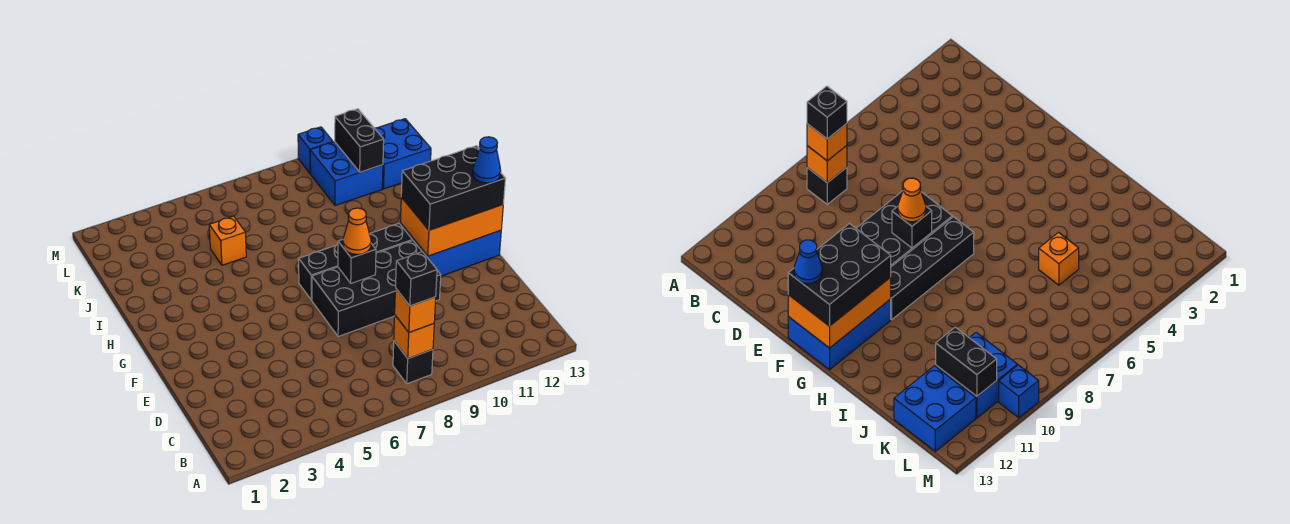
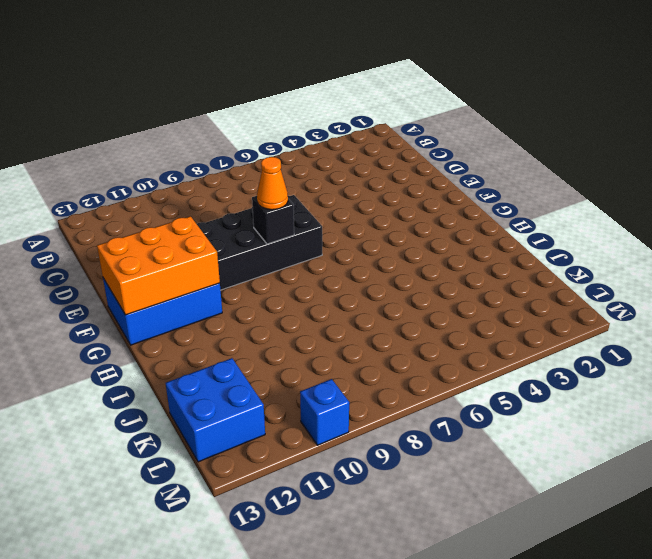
none -> black brick B8 level 1
none -> black brick G7:G10 level 1
none -> orange brick J5 level 1

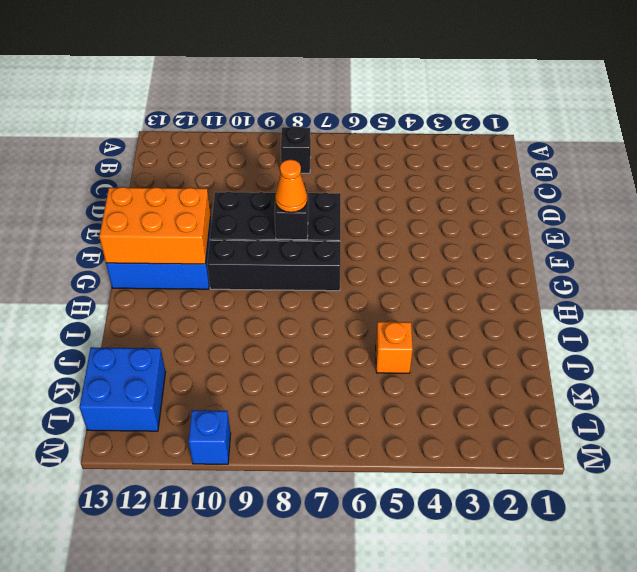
none -> blue brick K10:L11 level 1
none -> orange brick B8 level 2
none -> black brick K11:L11 level 2

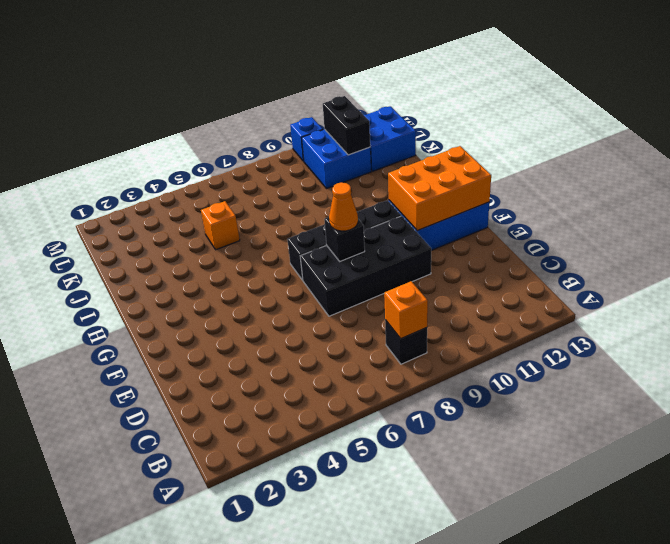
none -> orange brick B8 level 3
none -> black brick F11:G13 level 3
none -> black brick B8 level 4

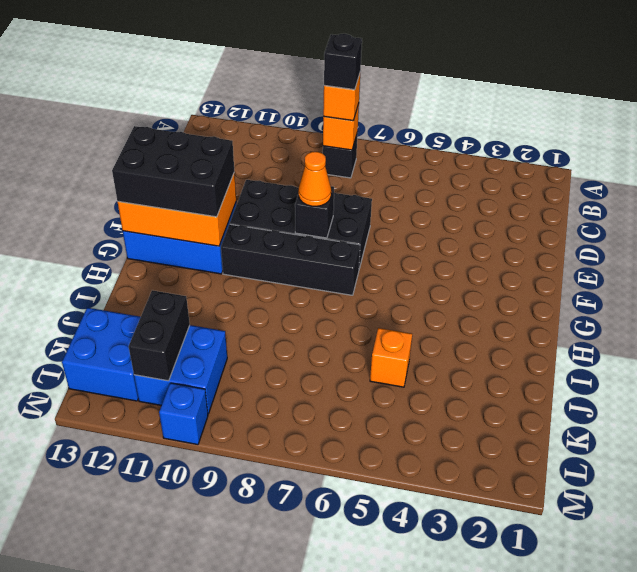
none -> blue cone F13 level 4

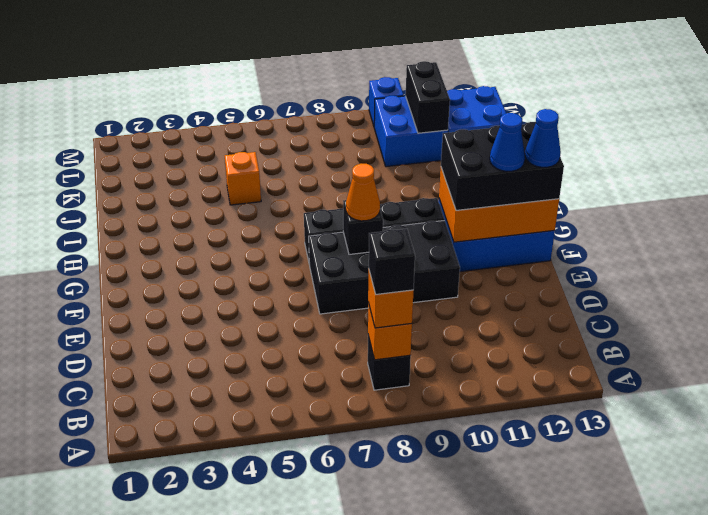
blue cone F12 level 4 -> none

